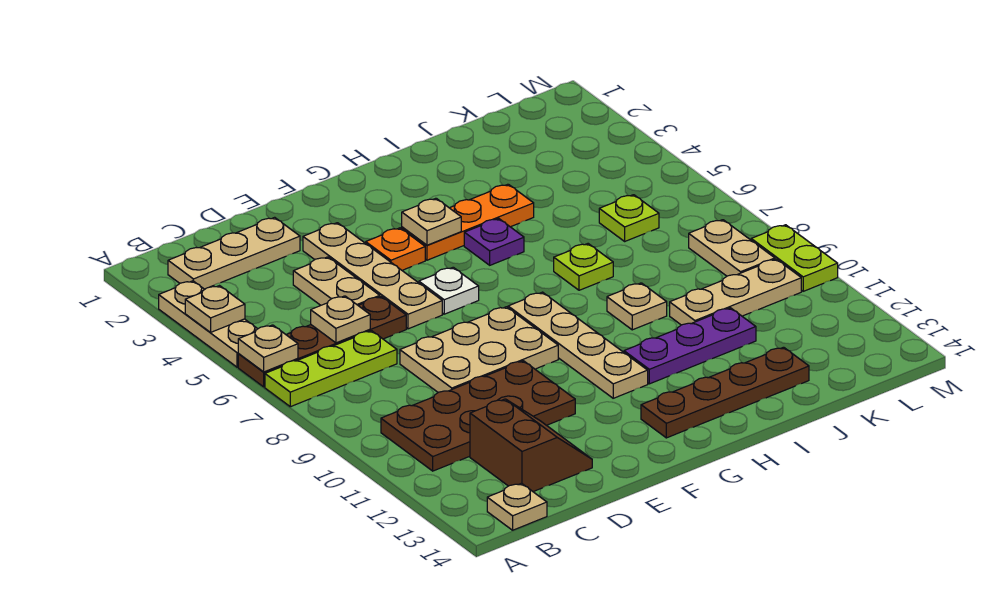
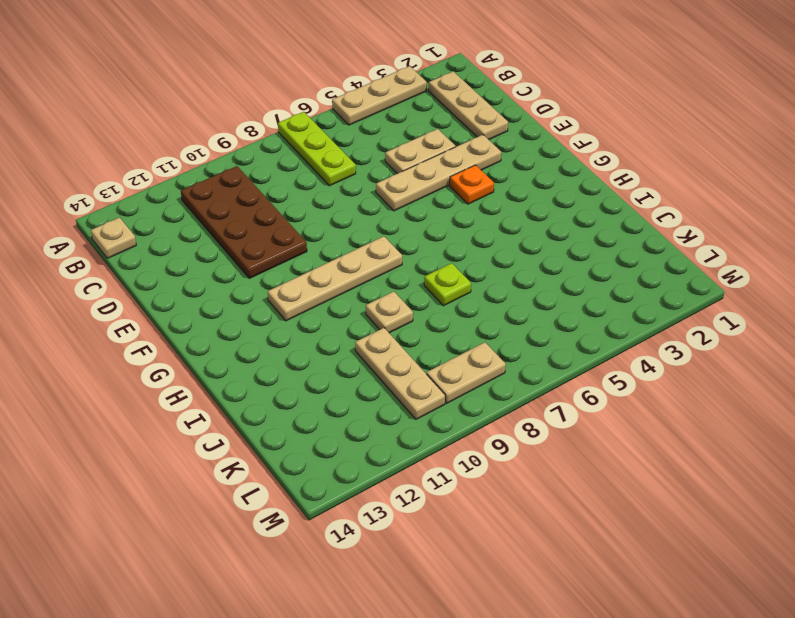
none -> brown plate A6:D6 level 1
none -> brown slope C12:D13 level 1 top C
none -> tan plate D8:F9 level 1

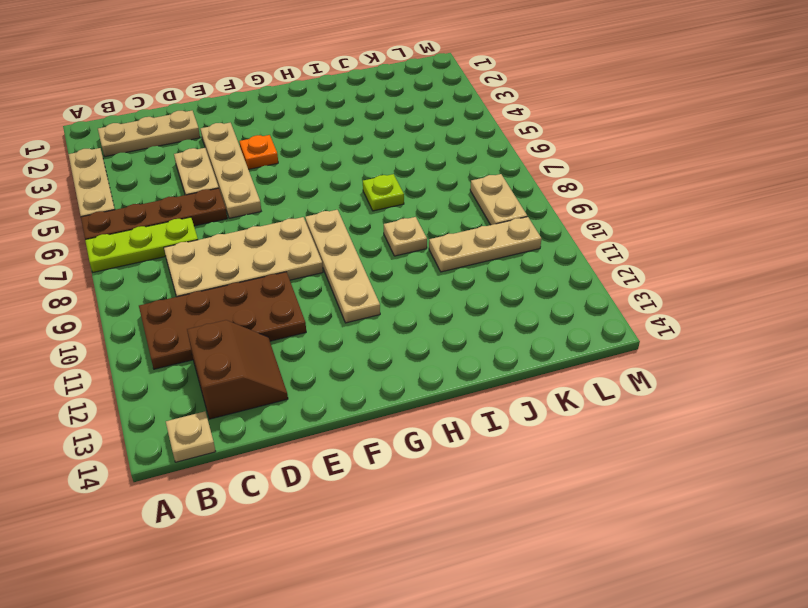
tan plate C8:F9 level 1 -> tan plate D8:F9 level 1
none -> white plate F6 level 1
none -> orange plate G4:I4 level 1
none -> brown plate G13:J13 level 1

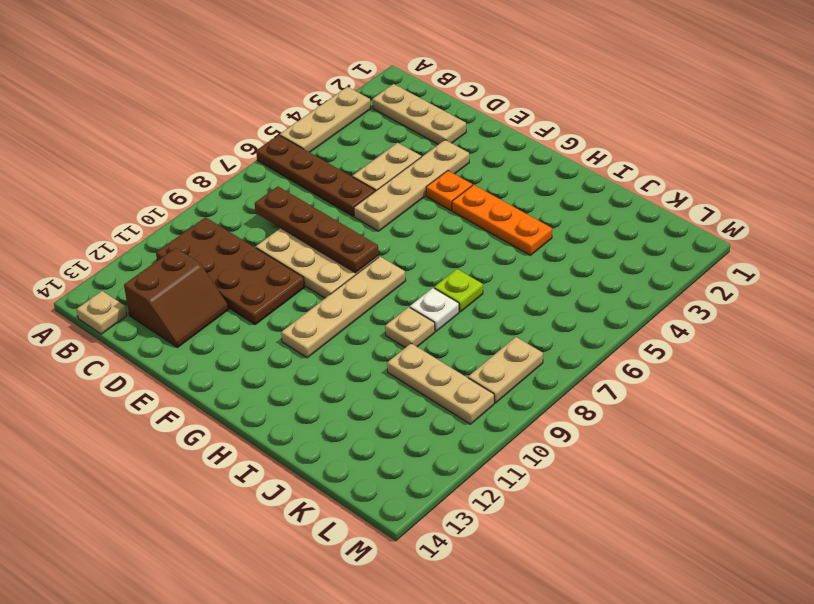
brown plate C8:F8 level 2 -> brown plate G13:J13 level 1
white plate I8 level 1 -> white plate F6 level 1
none -> lime plate A7:C7 level 1
none -> purple plate H5 level 1
none -> purple plate H11:J11 level 1

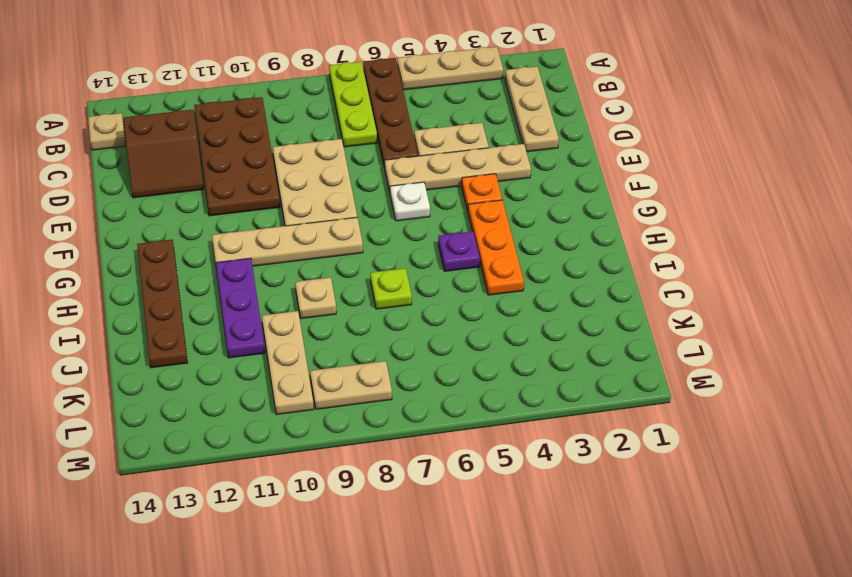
none -> lime plate K6 level 1
none -> lime plate M9:M10 level 1
none -> tan plate A4 level 2

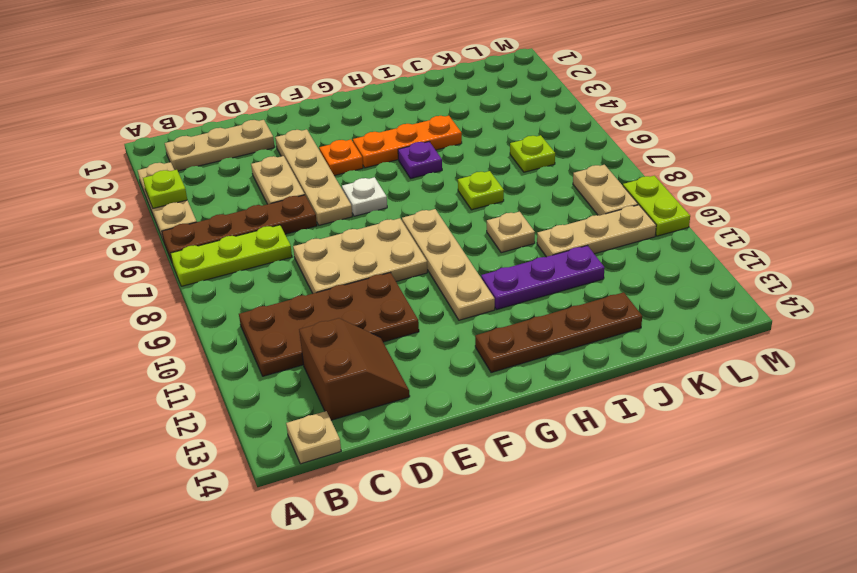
lime plate A4 level 2 -> tan plate A4 level 2
none -> tan plate A6 level 2
none -> tan plate C6 level 2
none -> tan plate G4 level 2

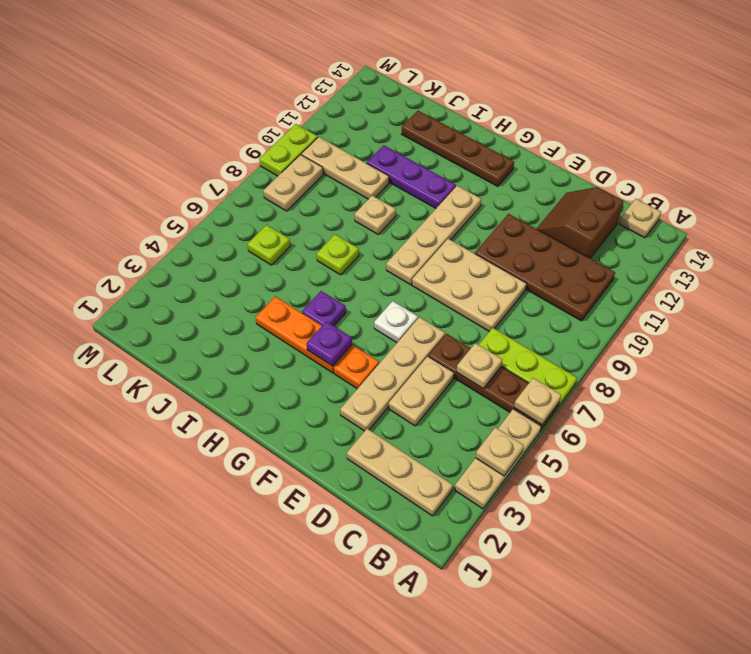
purple plate G4 level 2 -> tan plate G4 level 2

